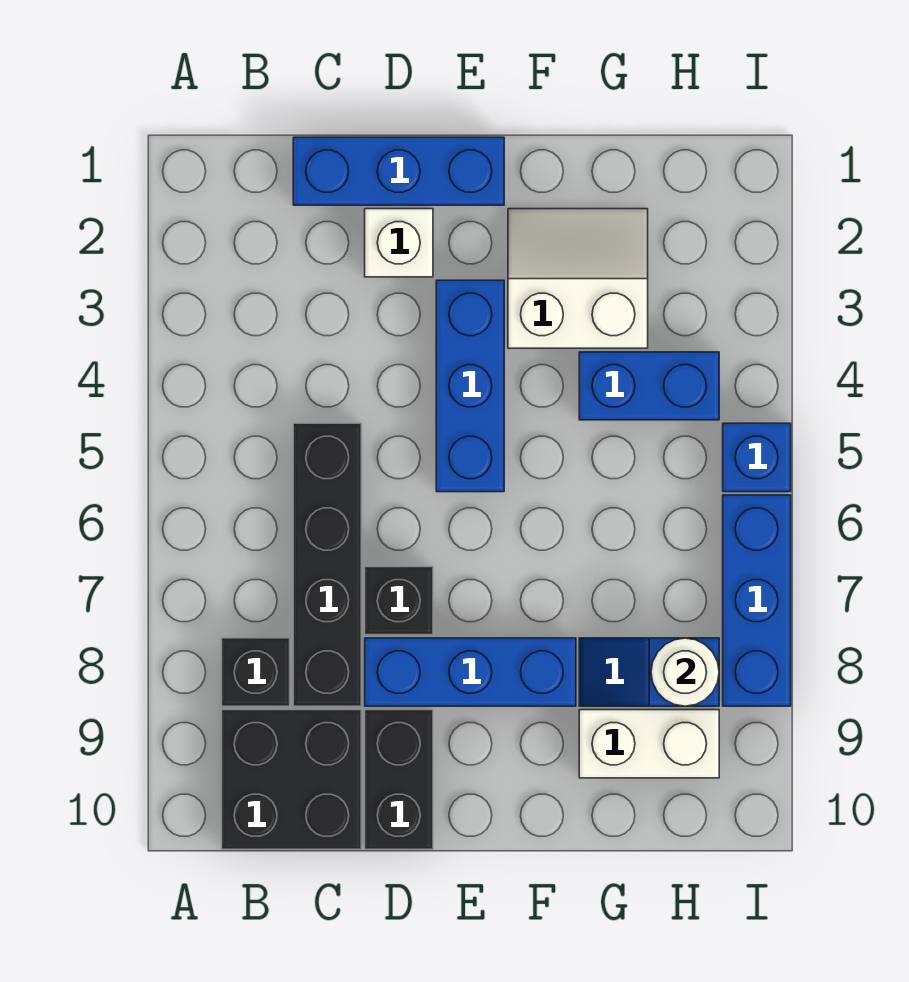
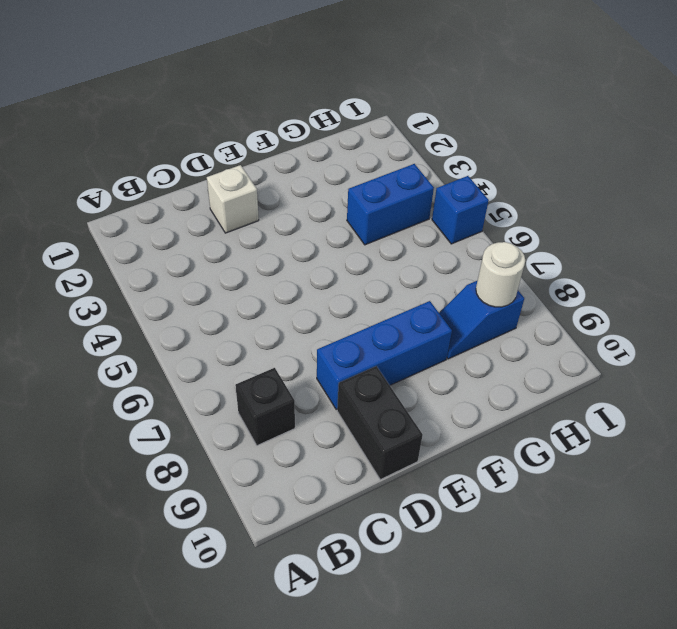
none -> black brick B9:C10 level 1
none -> blue brick C1:E1 level 1
none -> black brick C5:C8 level 1

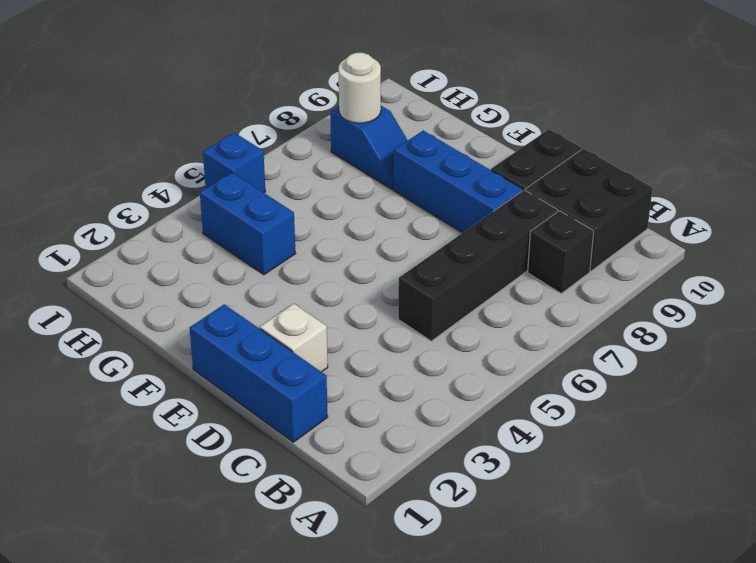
none -> black brick D7 level 1
none -> blue brick E3:E5 level 1
none -> white slope F2:G3 level 1 top 3

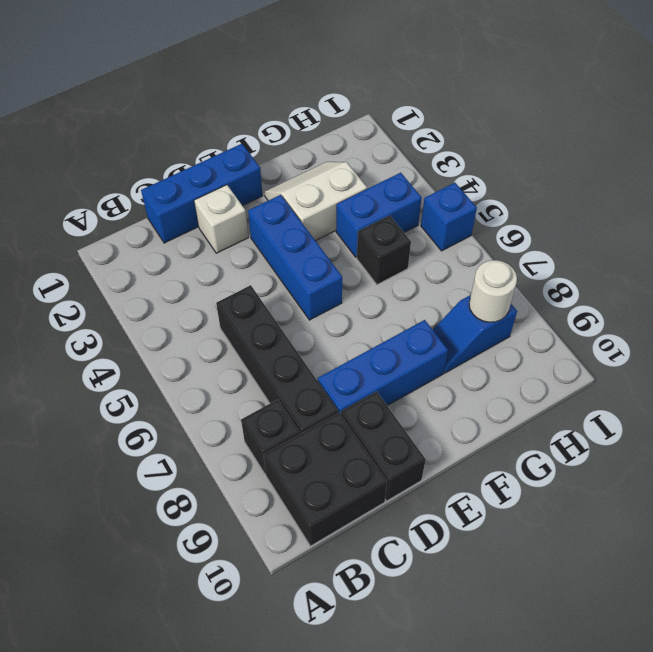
black brick G5 level 1 -> black brick D7 level 1
none -> white brick G9:H9 level 1
none -> blue brick I6:I8 level 1

